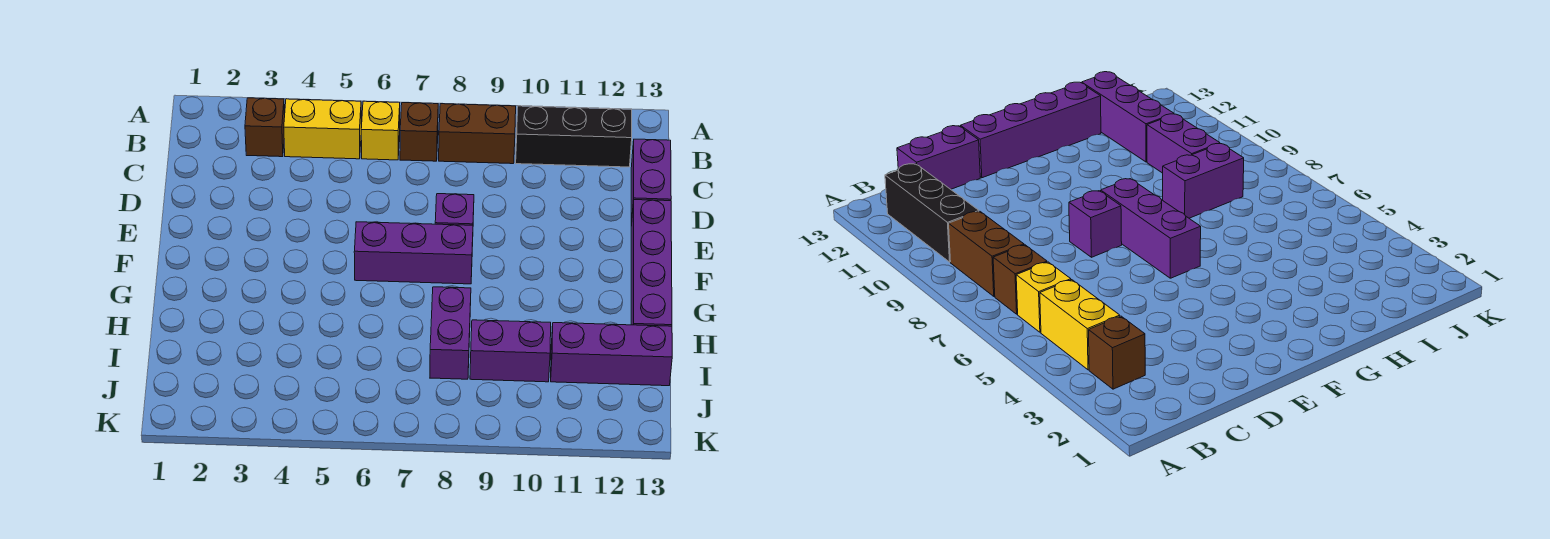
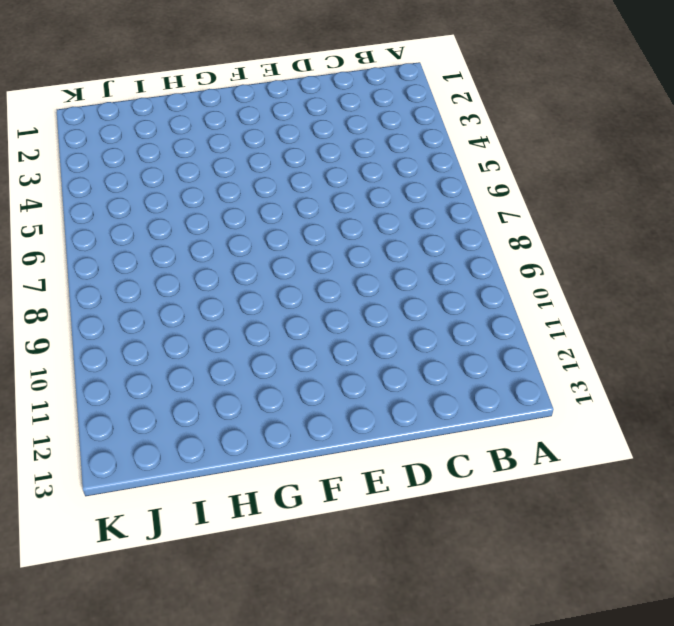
none -> brown brick B3 level 1
none -> yellow brick B4:B5 level 1
none -> yellow brick B6 level 1

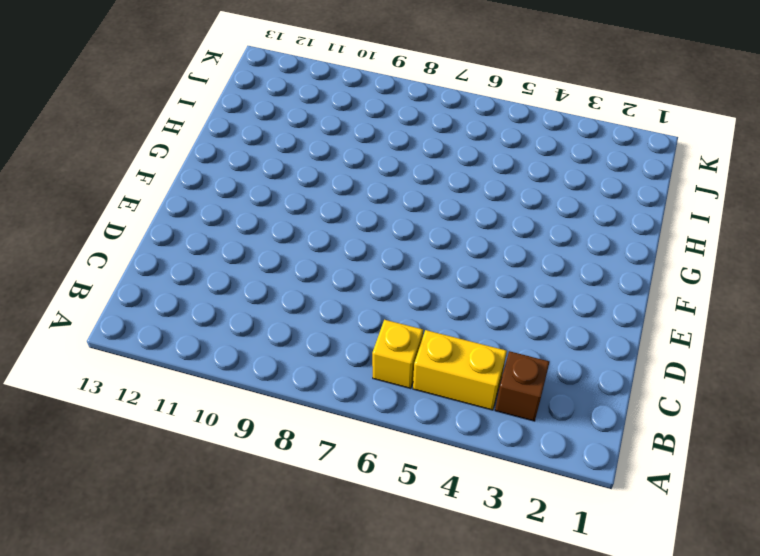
none -> brown brick B7 level 1
none -> brown brick B8:B9 level 1
none -> black brick B10:B12 level 1

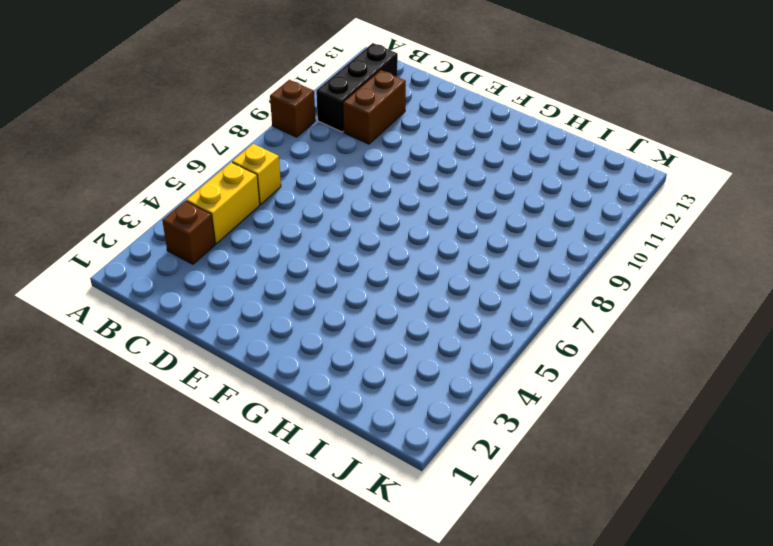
brown brick A9 level 1 -> brown brick B7 level 1
brown brick C10:C11 level 1 -> brown brick B8:B9 level 1
none -> purple brick C13:D13 level 1
none -> purple brick E8 level 1
none -> purple brick E13:H13 level 1

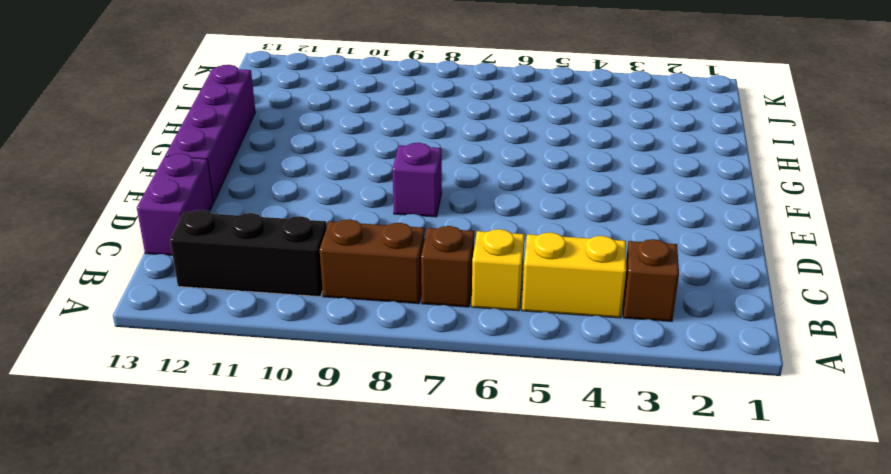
none -> purple brick F6:F8 level 1
none -> purple brick H8:I8 level 1
none -> purple brick I9:I10 level 1

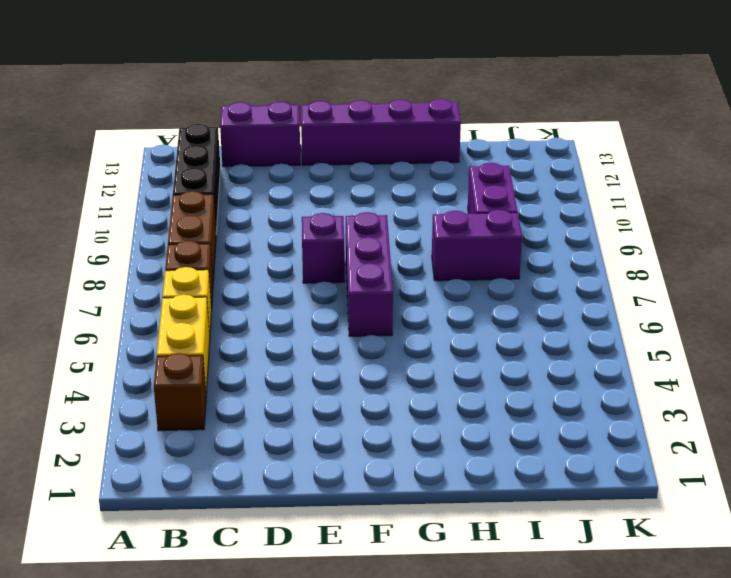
none -> purple brick I11:I13 level 1

